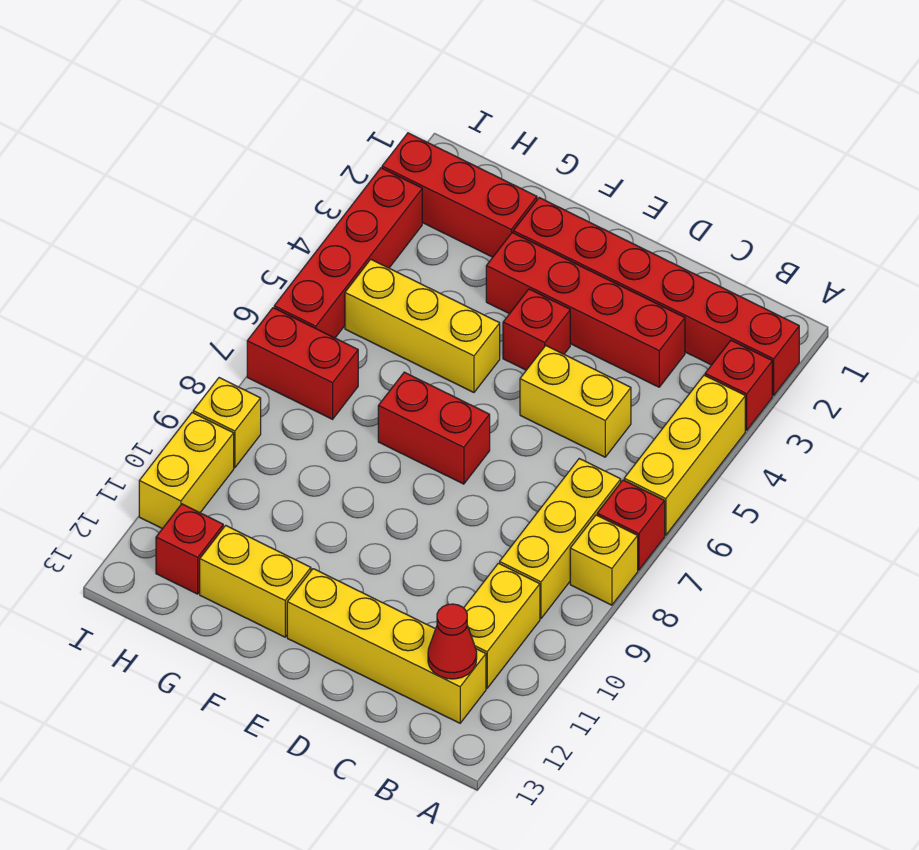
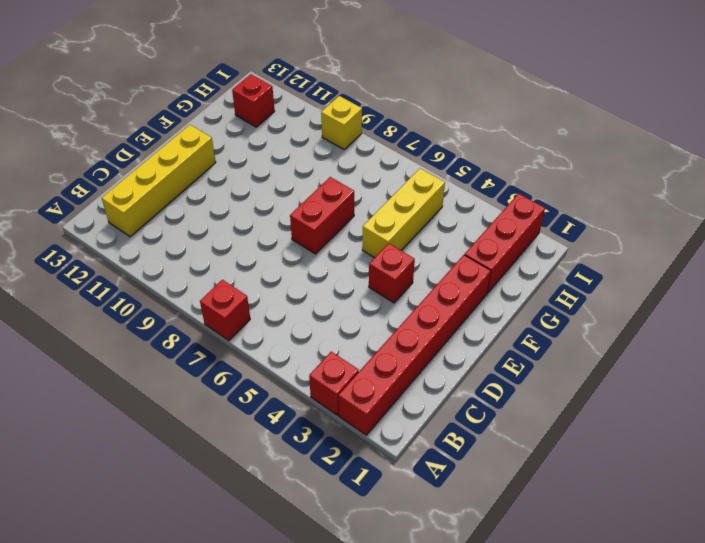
none -> yellow brick A4:A6 level 1
none -> yellow brick A8 level 1
none -> yellow brick B7:B9 level 1

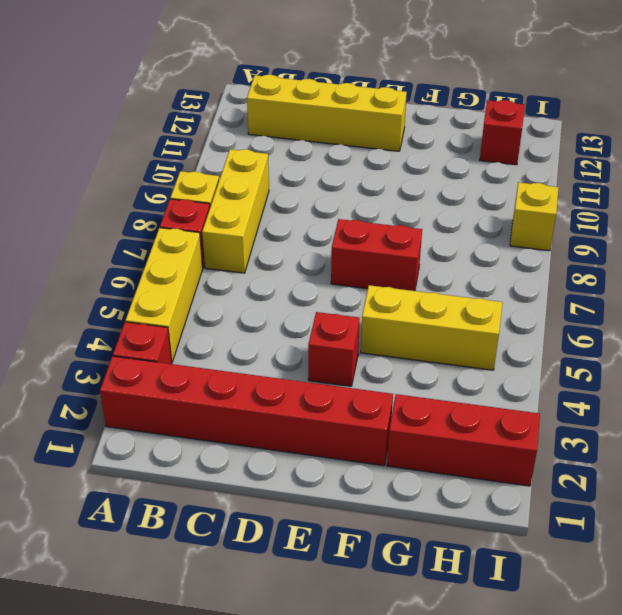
none -> yellow brick B10:B11 level 1
none -> red brick C3:F3 level 1
none -> yellow brick C5:D5 level 1

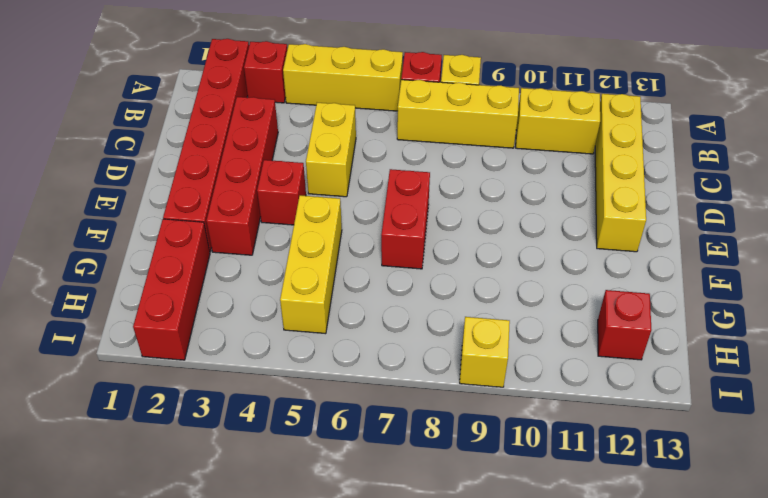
none -> yellow brick F12:G12 level 1
none -> red brick H7:I7 level 1
none -> red brick I3:I6 level 1

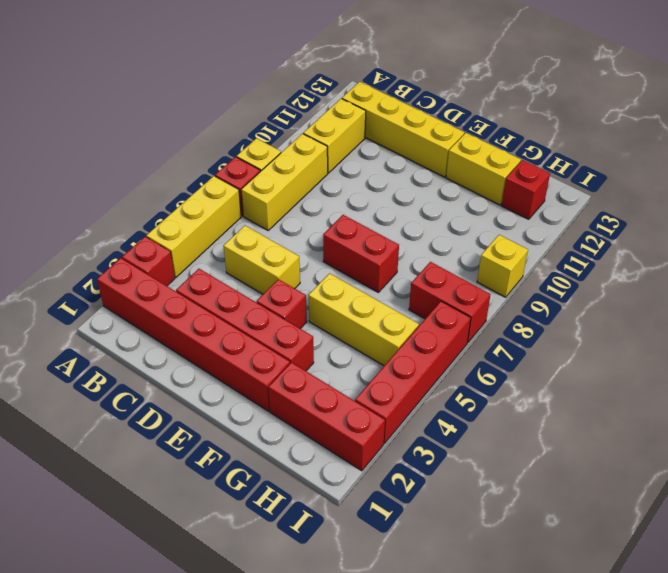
none -> yellow brick I10:I11 level 1
none -> red cone B12 level 2

